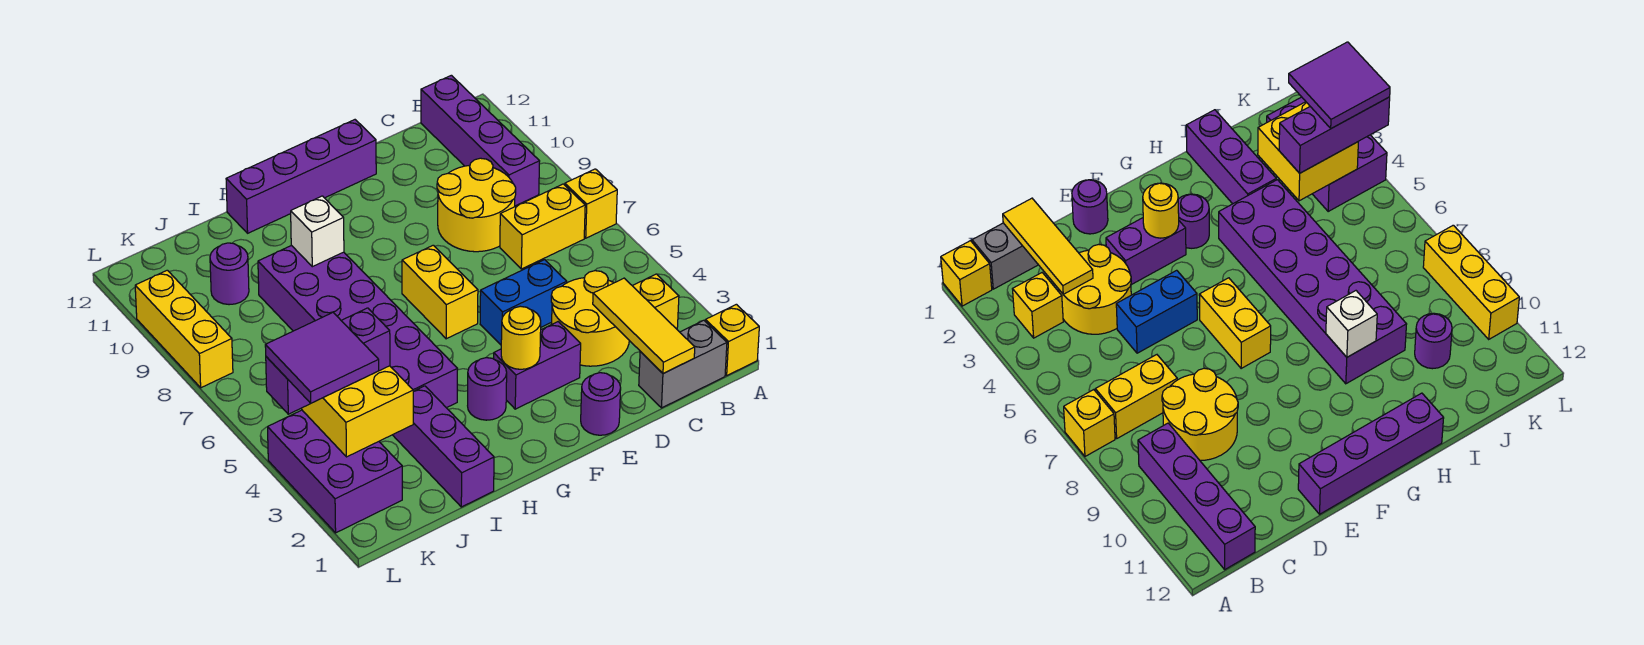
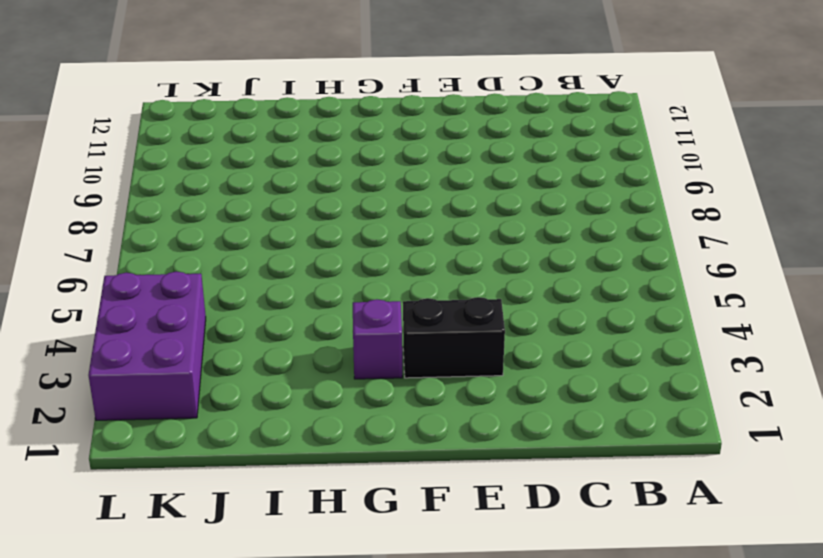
black brick E3:F3 level 1 -> purple brick E3:F3 level 1
purple brick G3 level 1 -> purple round brick G3 level 1
none -> yellow brick A1 level 1
none -> yellow brick A7 level 1
none -> grey brick B1:C1 level 1

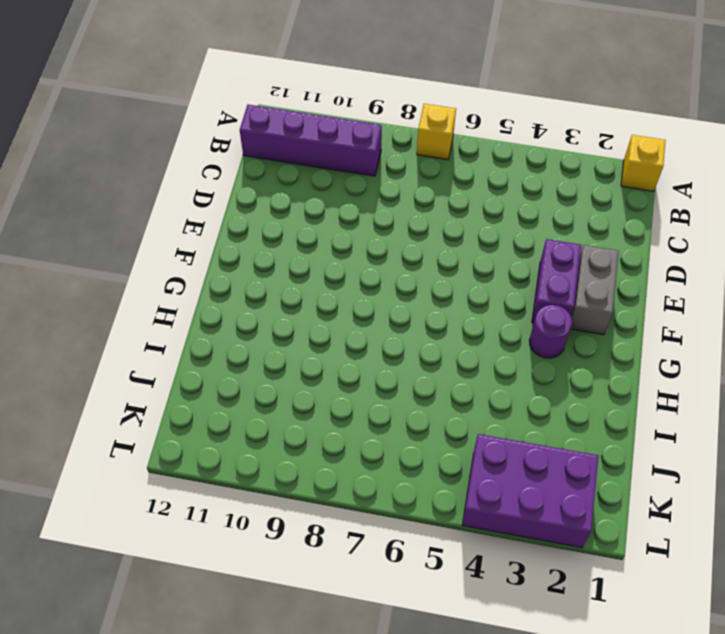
grey brick E2:F2 level 1 -> grey brick B1:C1 level 1
none -> yellow brick B3 level 1
none -> yellow brick B7:C7 level 1
none -> yellow round brick C3:D4 level 1

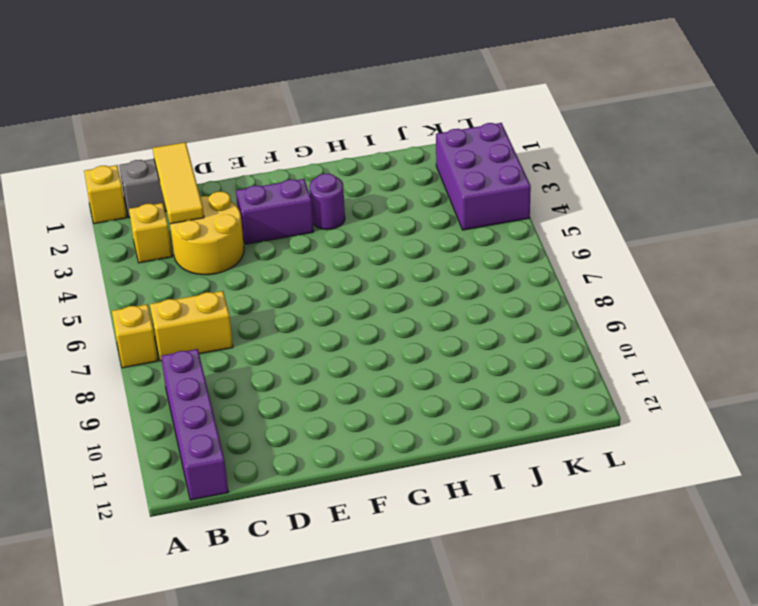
none -> yellow round brick C8:D9 level 1
none -> blue brick D5:E5 level 1
none -> purple round brick E1 level 1

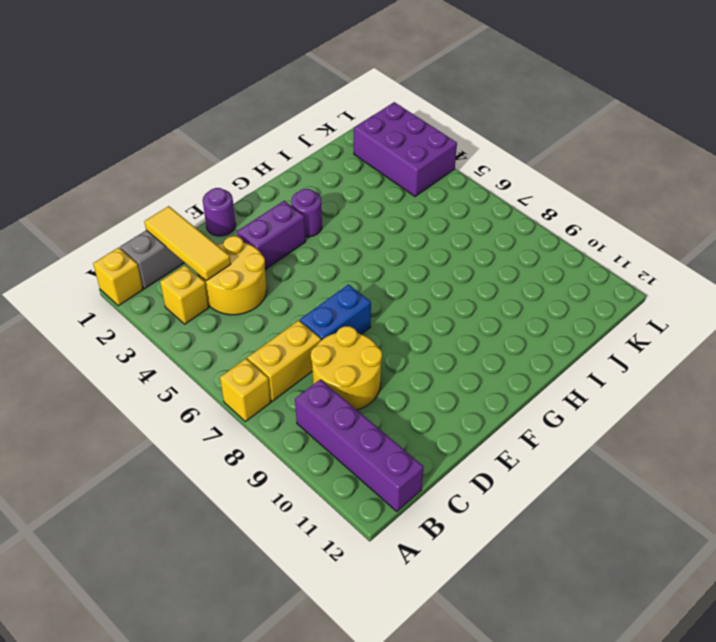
blue brick D7:E7 level 1 -> blue brick D5:E5 level 1
none -> purple brick E12:H12 level 1
none -> yellow brick F6:F7 level 1
none -> purple brick H4:I9 level 1

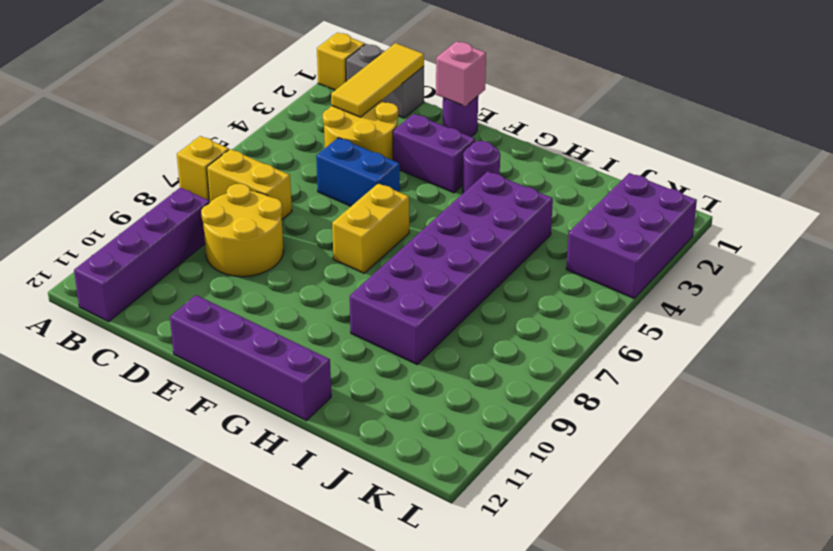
pink brick E1 level 2 -> none
none -> yellow brick B3 level 1
none -> purple brick I1:I3 level 1
none -> purple round brick J10 level 1

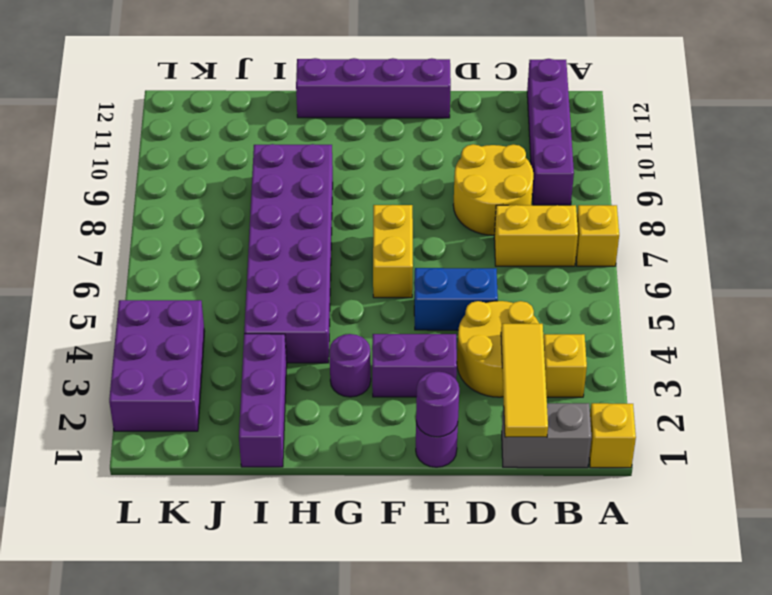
purple round brick E1 level 2 -> purple round brick J10 level 1
none -> yellow brick L8:L10 level 1
none -> yellow round brick F3 level 2
none -> white brick H9 level 2

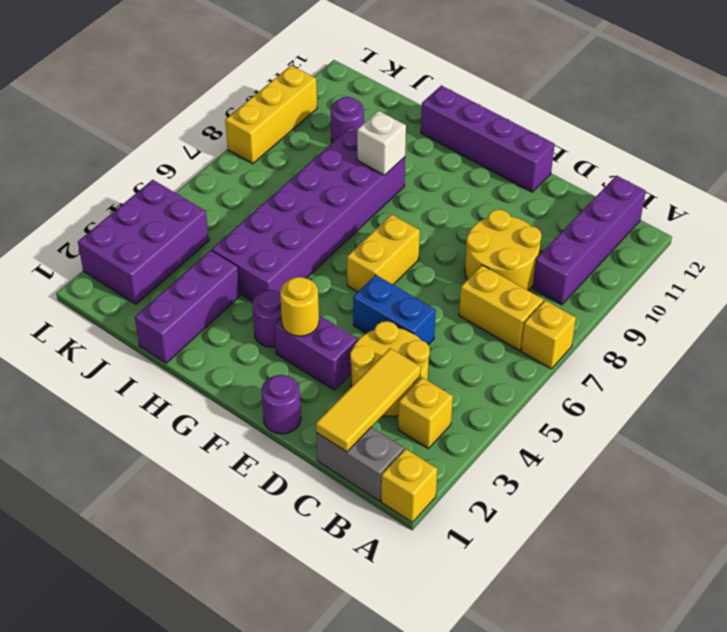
none -> yellow brick J3:K4 level 2
none -> purple brick J4:L4 level 3
none -> purple tile K3:L4 level 4

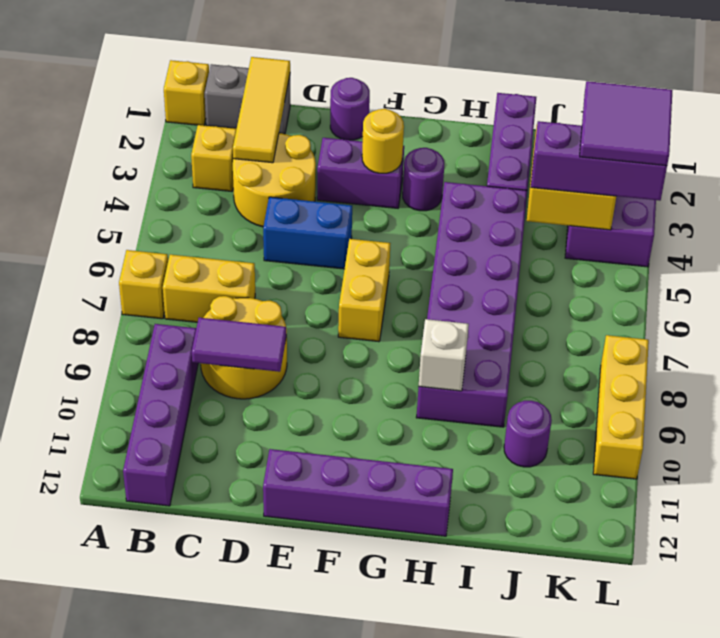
purple tile C9:D9 level 2 -> none

